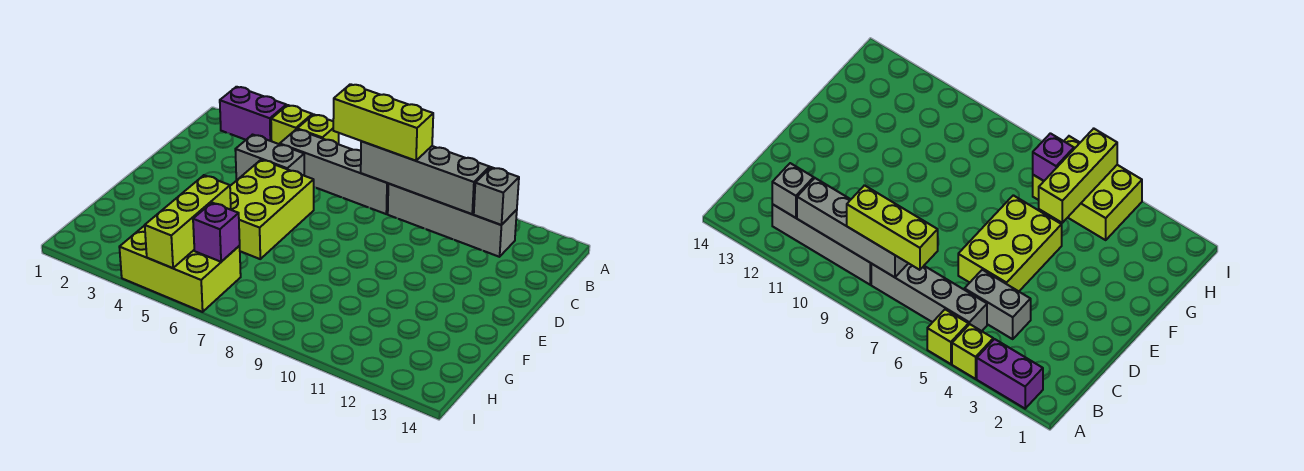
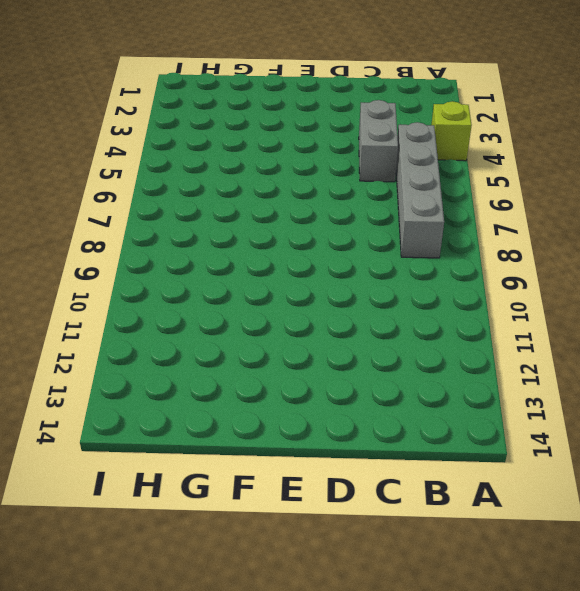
none -> purple brick A2:A3 level 1
none -> lime brick A5 level 1
none -> grey brick B9:B12 level 1

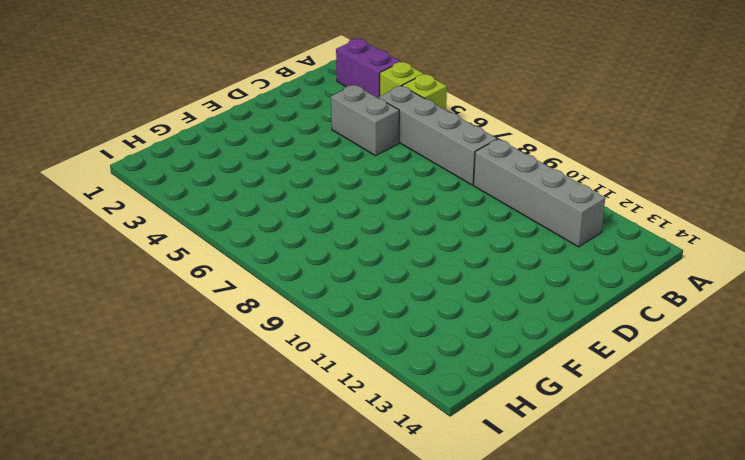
none -> lime brick D5:F6 level 1
none -> lime brick H4:I6 level 1
none -> grey brick B8:B11 level 2

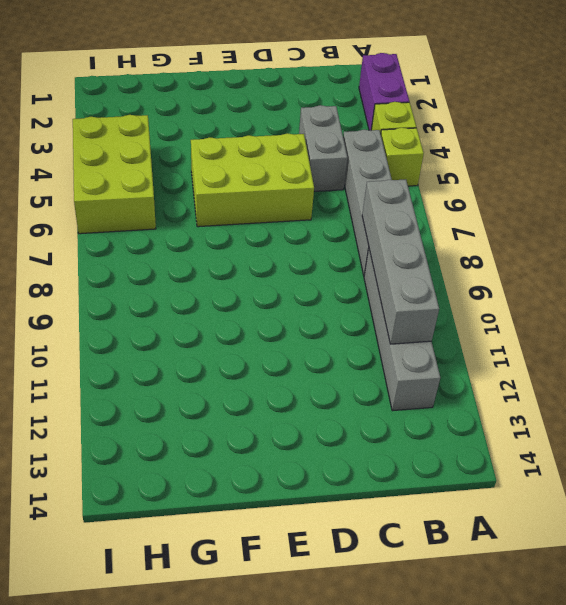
none -> grey brick B12 level 2
none -> lime brick G5:I5 level 2
none -> purple brick H6 level 2

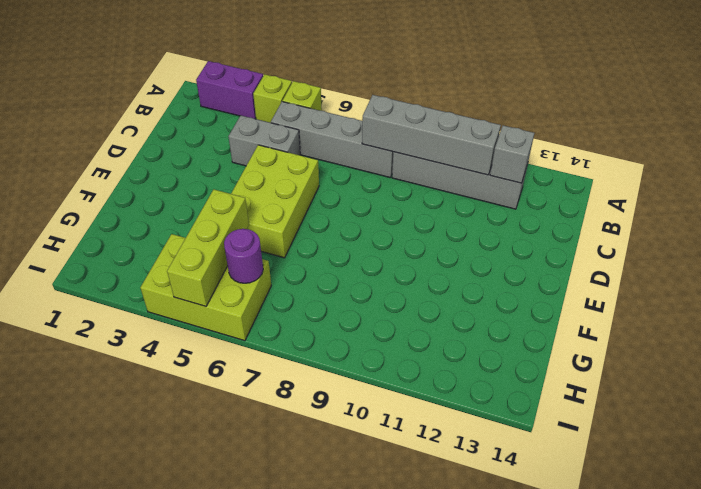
purple round brick H6 level 2 -> purple brick H6 level 2
none -> lime brick B7:B9 level 3

